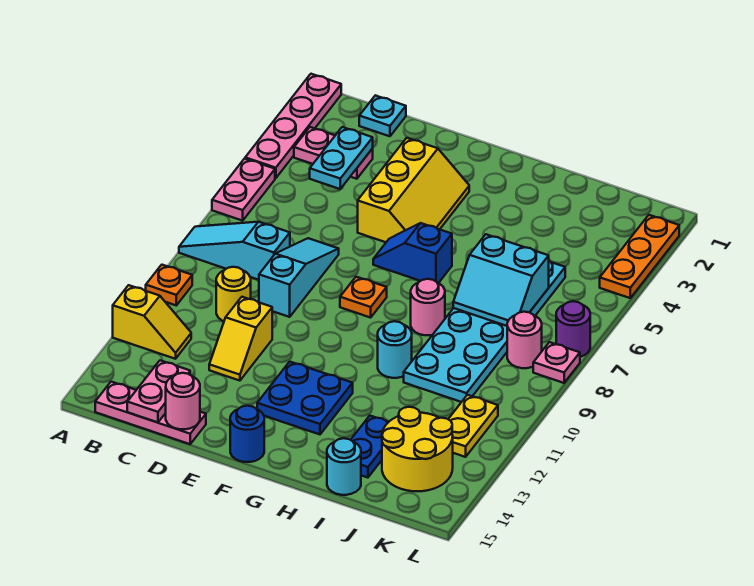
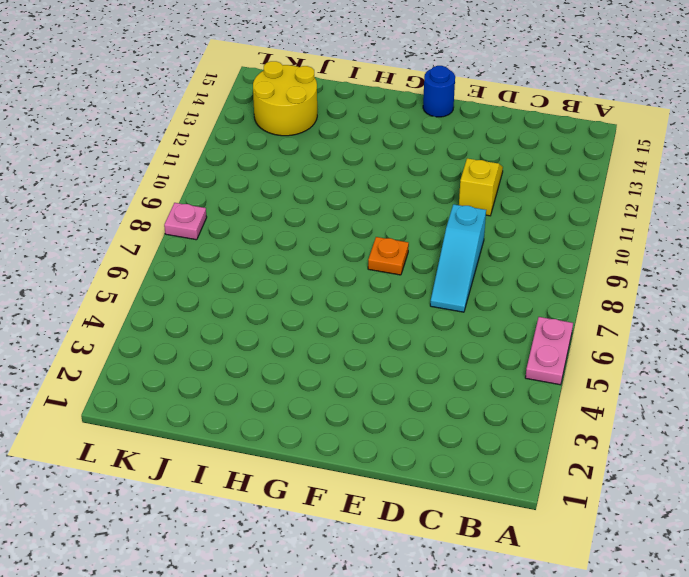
none -> pink plate A1:A4 level 1
none -> cyan slope A8:C8 level 1 top C
none -> orange plate A10 level 1
none -> yellow slope A12:B12 level 1 top A

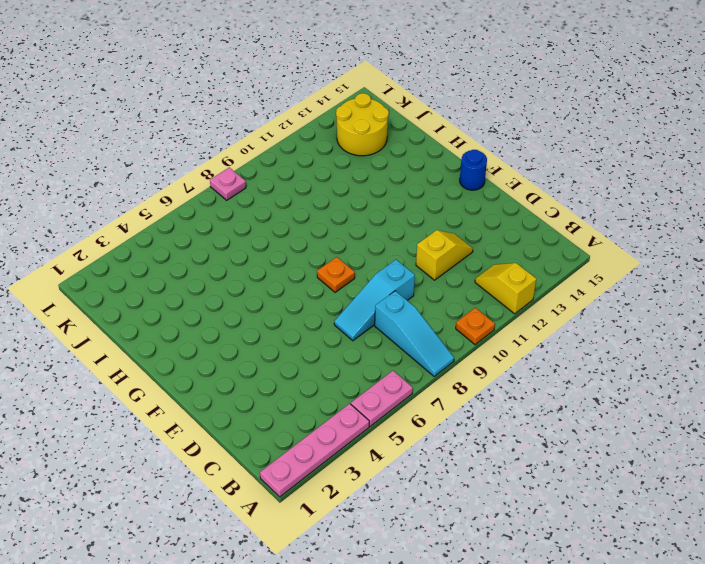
none -> pink plate B3:C3 level 1
none -> pink plate B15:D15 level 1
none -> cyan plate C1 level 1
none -> yellow round brick C10 level 1

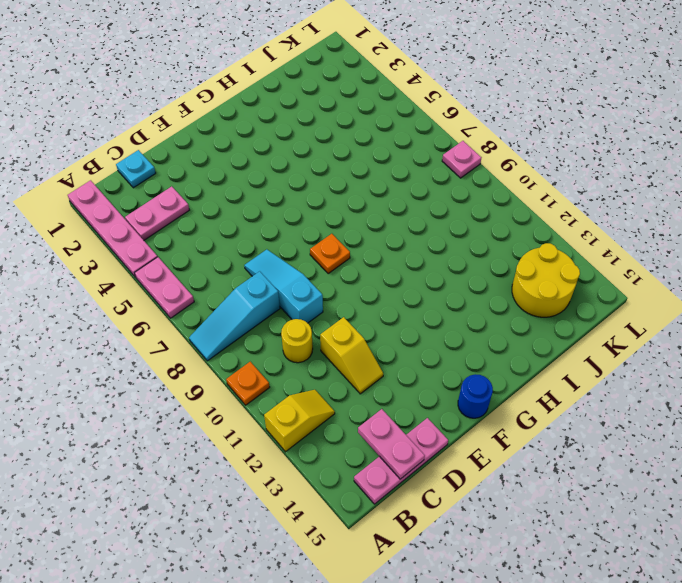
none -> yellow slope E3:F5 level 1 top E
none -> blue slope F6:G6 level 1 top G
none -> blue plate F12:G13 level 1
none -> pink round brick H8 level 1

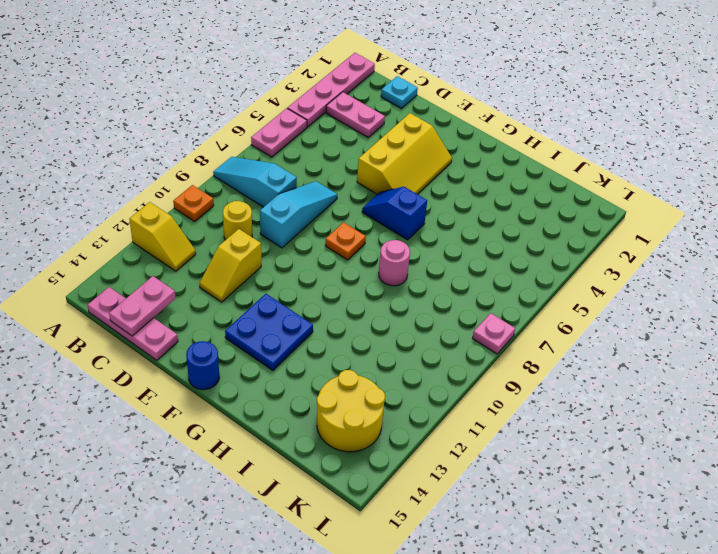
none -> cyan round brick H10 level 1
none -> cyan plate I5:J10 level 1
none -> blue plate I13:I14 level 1
none -> cyan round brick I15 level 1

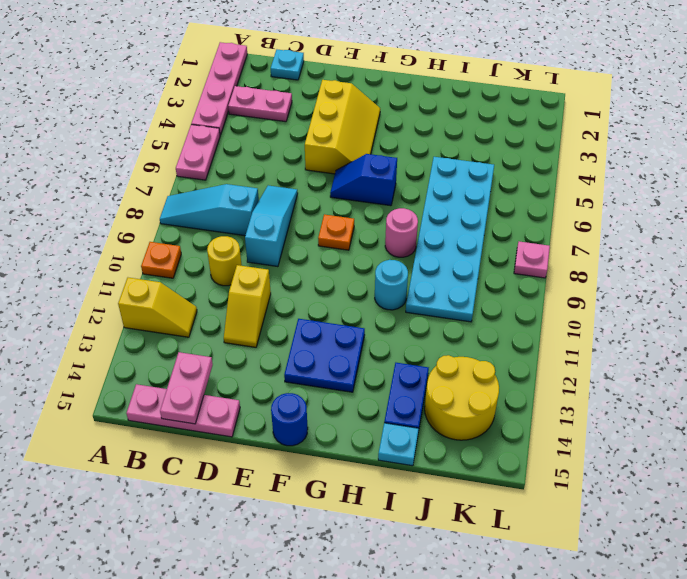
cyan plate I15 level 1 -> cyan round brick I15 level 1
none -> pink round brick K8 level 1
none -> yellow plate K11:K12 level 1
none -> orange plate L2:L4 level 1
none -> purple round brick L7 level 1

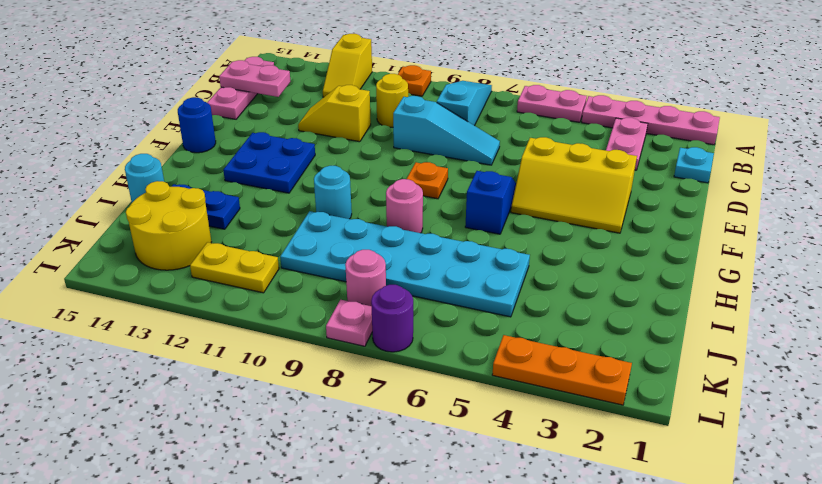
none -> cyan plate C3:C4 level 2
none -> pink round brick D15 level 2
none -> cyan slope I6:J7 level 2 top 6

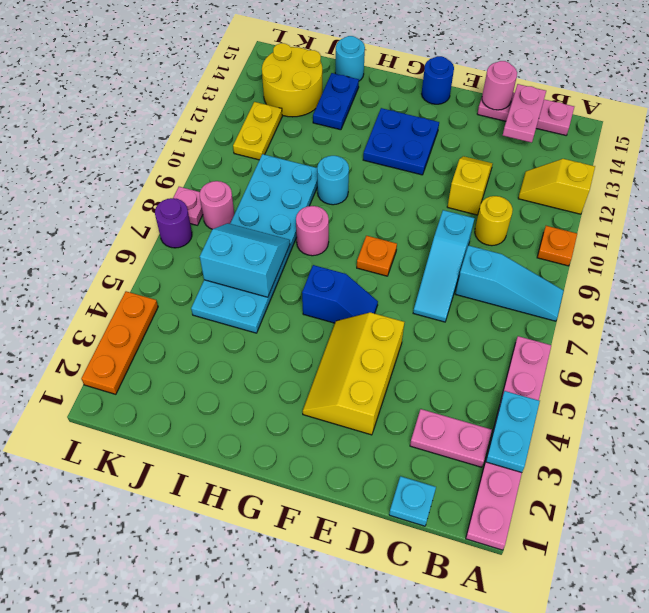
cyan plate A3:A4 level 2 -> cyan plate C3:C4 level 2

